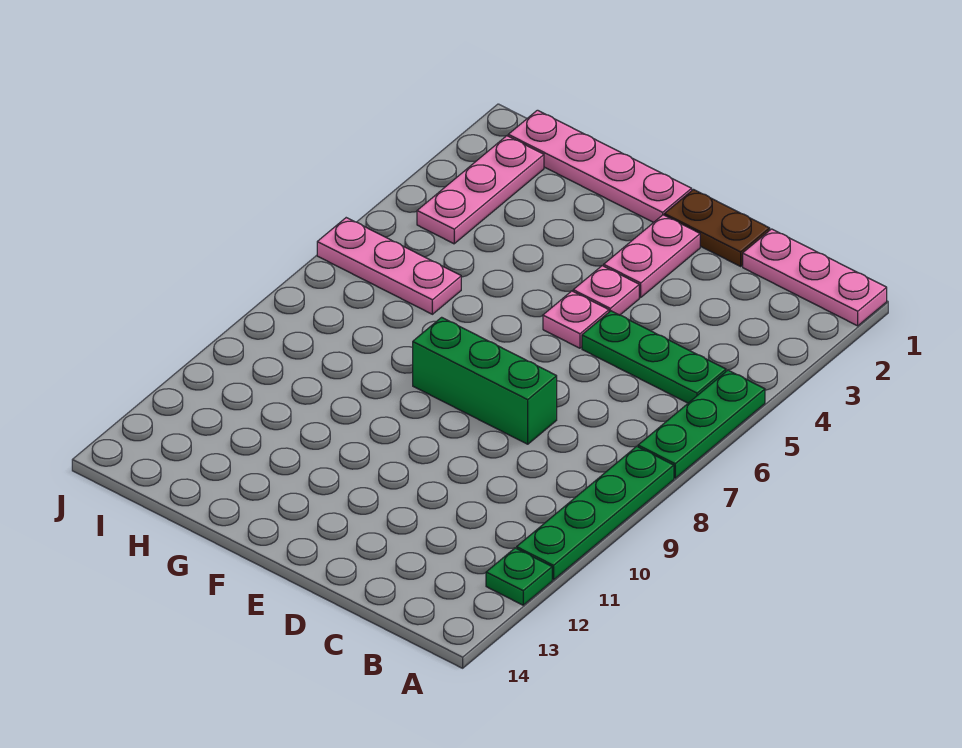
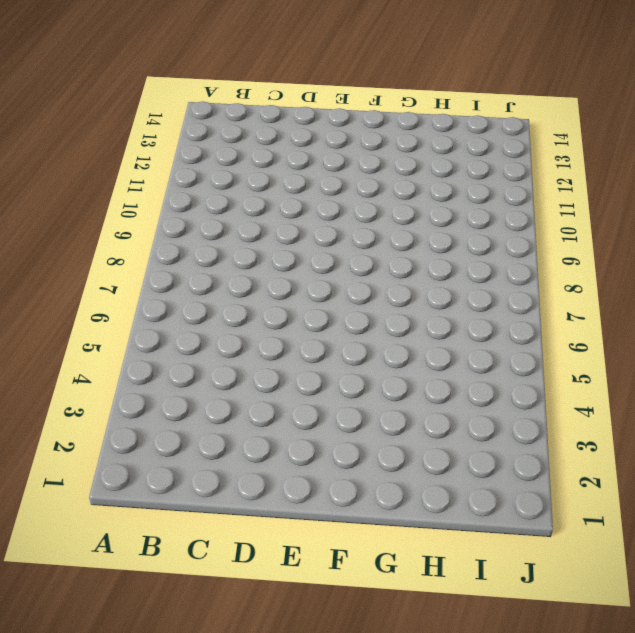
none -> pink plate A1:C1 level 1
none -> green plate A5:A7 level 1
none -> green plate A8:A11 level 1

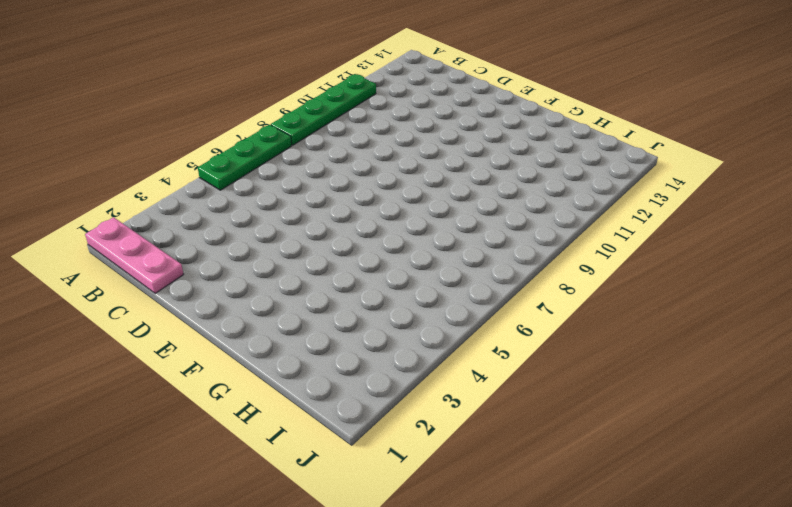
none -> green plate A12 level 1
none -> green plate B5:D5 level 1
none -> brown plate D1:E1 level 1

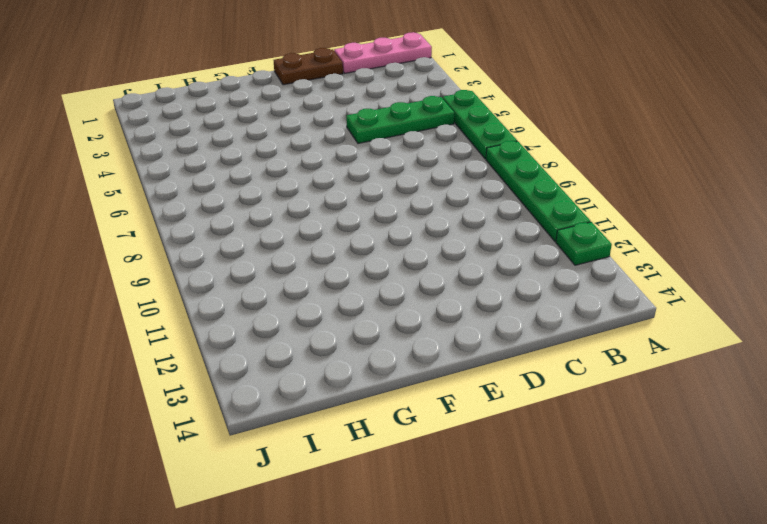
none -> green brick D8:F8 level 1
none -> pink plate E2:E3 level 1
none -> pink plate E4 level 1

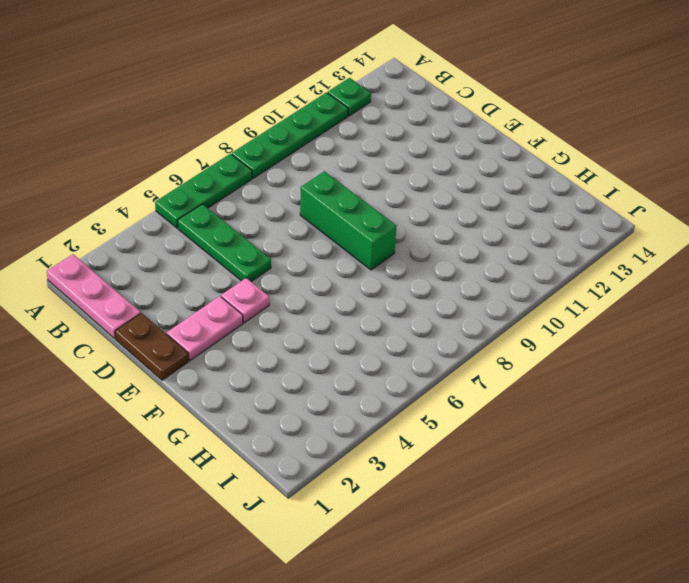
none -> pink plate E5 level 1
none -> pink plate F1:I1 level 1
none -> pink plate H6:J6 level 1

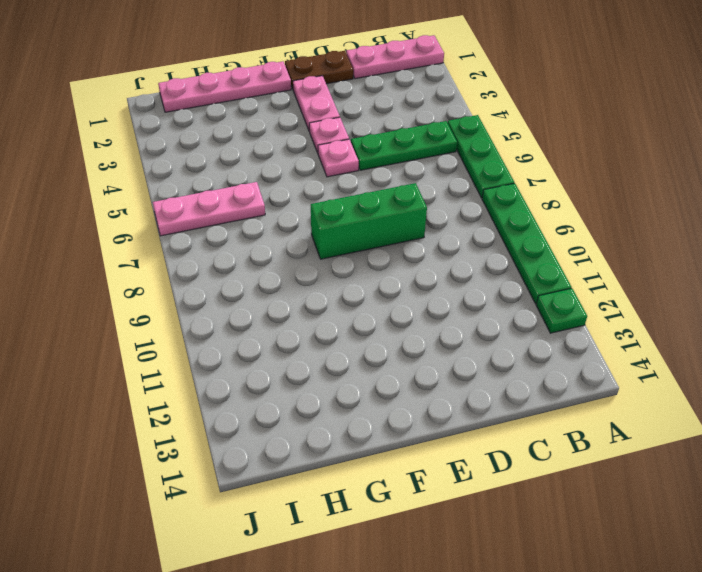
none -> pink plate I2:I4 level 1

